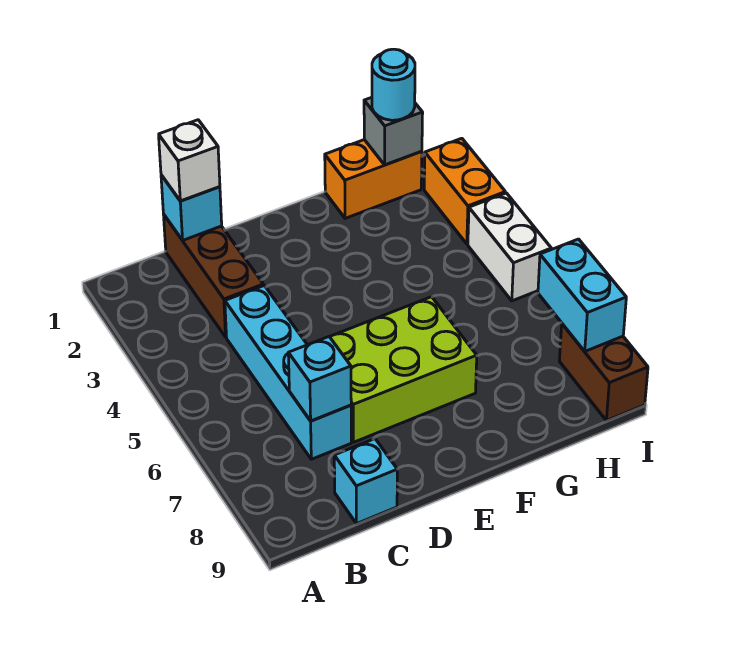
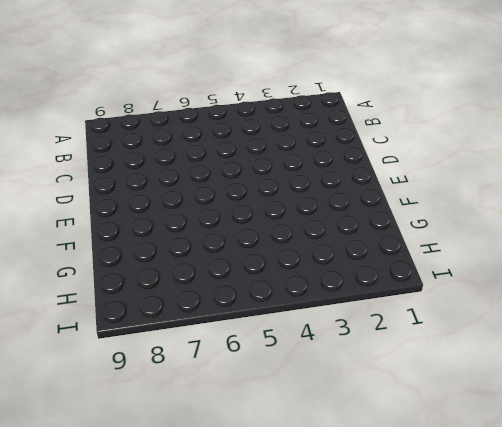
none -> brown brick C1:C3 level 1
none -> cyan brick C4:C7 level 1
none -> cyan brick C9 level 1

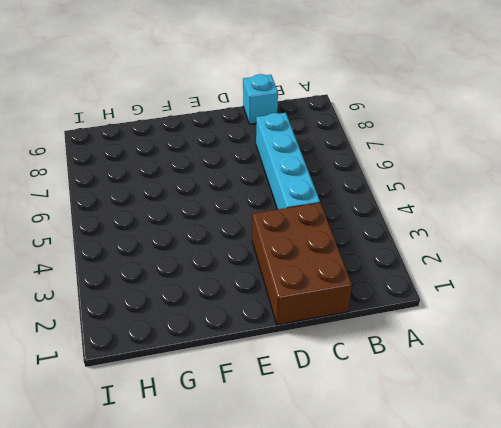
brown brick C1:D3 level 1 -> brown brick C1:C3 level 1
none -> lime brick D6:F7 level 1
none -> orange brick G1:H1 level 1
none -> orange brick I2:I3 level 1

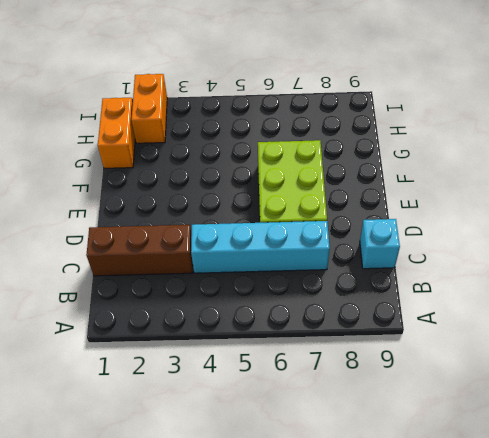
orange brick H2:I2 level 1 -> orange brick I2:I3 level 1
none -> white brick I4:I5 level 1
none -> brown brick I8:I9 level 1
none -> cyan brick C1 level 2

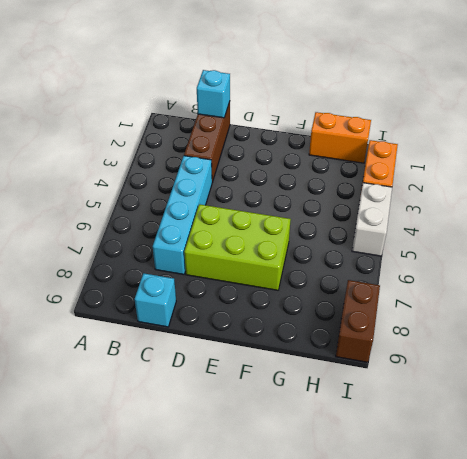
none -> cyan brick C7 level 2
none -> grey brick H1 level 2
none -> cyan brick I7:I8 level 2

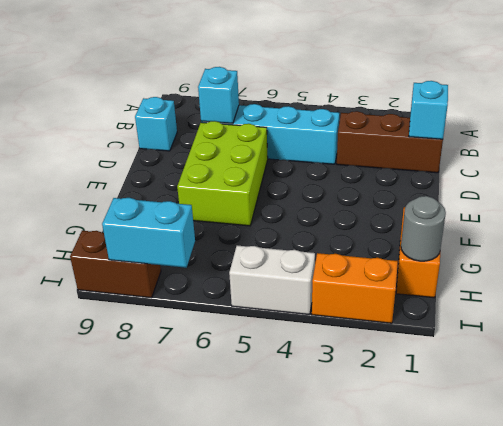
grey round brick H1 level 2 -> grey brick H1 level 2
none -> white brick C1 level 3
none -> cyan round brick H1 level 3

